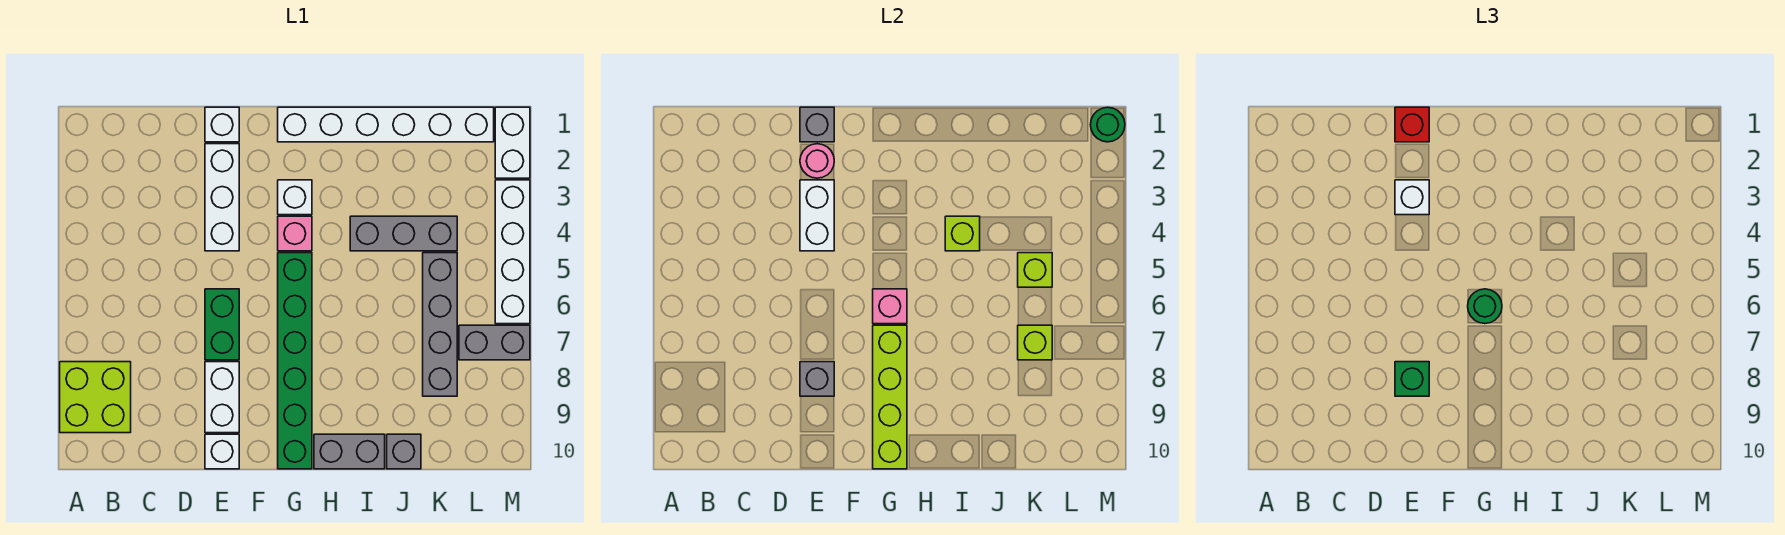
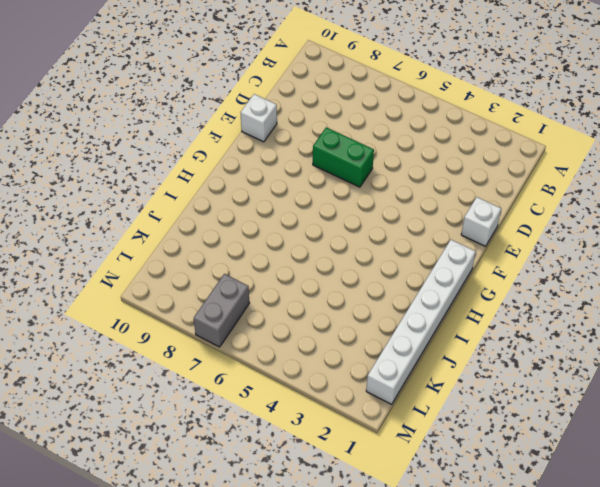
none -> lime brick A8:B9 level 1
none -> white brick E2:E4 level 1
none -> white brick E8:E9 level 1
none -> white brick G3 level 1

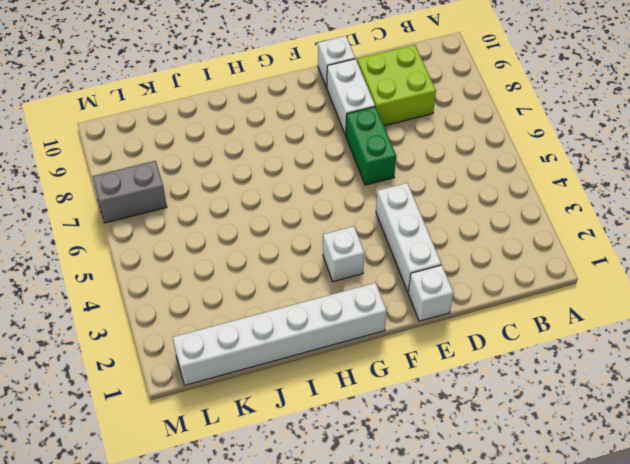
lime brick C8:D9 level 1 -> lime brick A8:B9 level 1
none -> pink brick G4 level 1
none -> green brick G5:G10 level 1
none -> grey brick H10:I10 level 1
none -> grey brick I4:K4 level 1

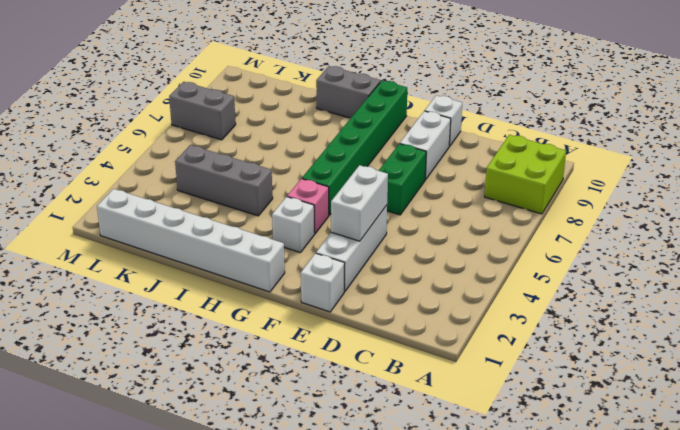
none -> grey brick J10 level 1
none -> grey brick K5:K8 level 1
none -> white brick M1:M2 level 1
none -> white brick M3:M6 level 1

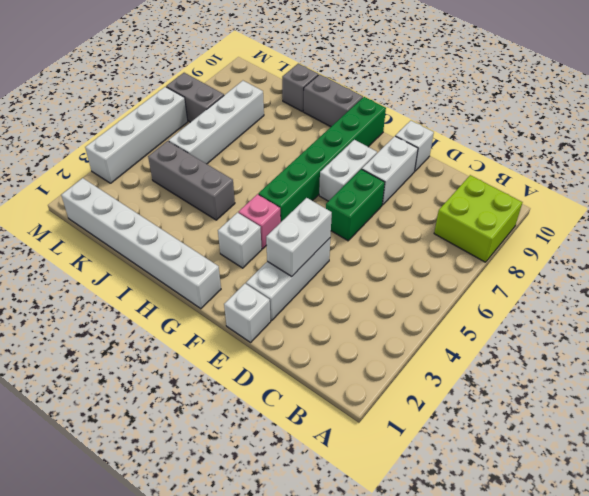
white brick F7:F8 level 1 -> white brick M1:M2 level 1
white brick K5:K8 level 1 -> grey brick K5:K8 level 1
none -> grey brick E1 level 2
none -> pink round brick E2 level 2
none -> grey brick E8 level 2
none -> pink brick G6 level 2

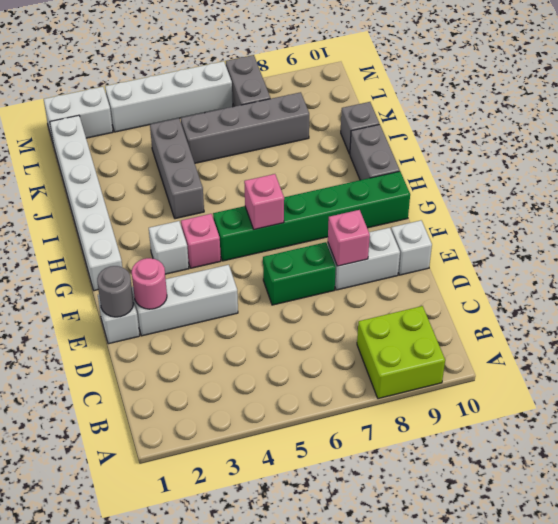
grey round brick E1 level 2 -> grey brick E1 level 2
pink brick E8 level 2 -> grey brick E8 level 2
none -> white brick E3:E4 level 2
none -> lime brick G7:G10 level 2
none -> lime brick I4 level 2
none -> lime brick K5 level 2

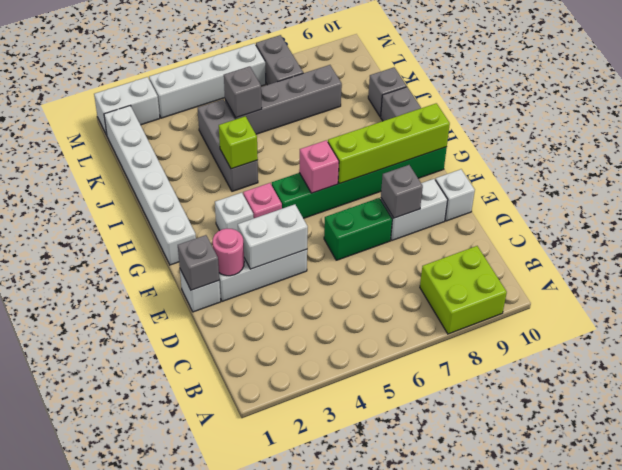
grey brick K5 level 2 -> lime brick K5 level 2
none -> lime brick K7 level 2
none -> green round brick M1 level 2
none -> red brick E1 level 3
none -> white brick E3 level 3

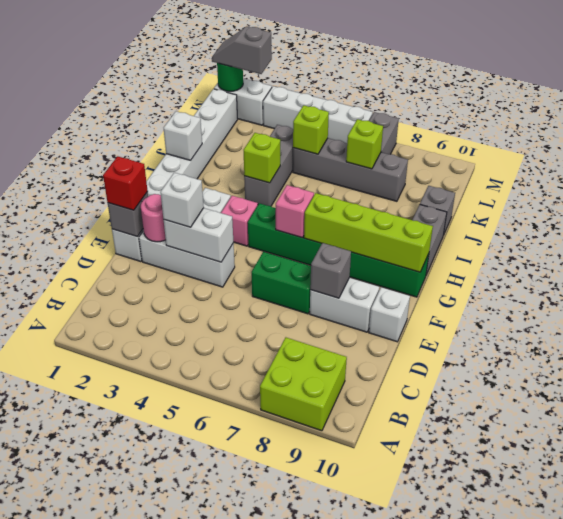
white brick I1 level 2 -> none
grey slope M1:M2 level 3 top 2 -> none
none -> green brick E8 level 3
none -> green round brick G6 level 3

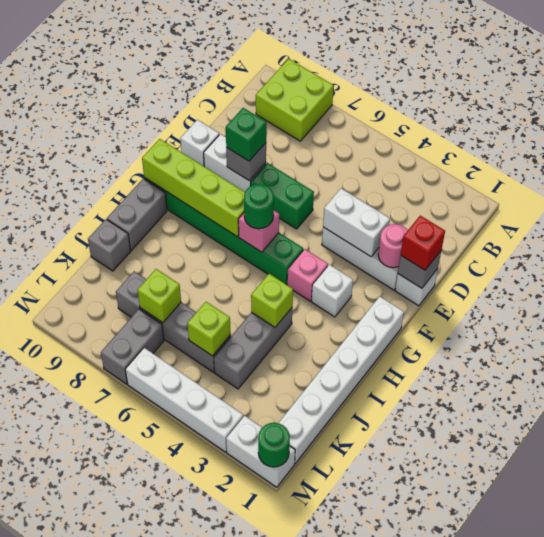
none -> white brick E3 level 3

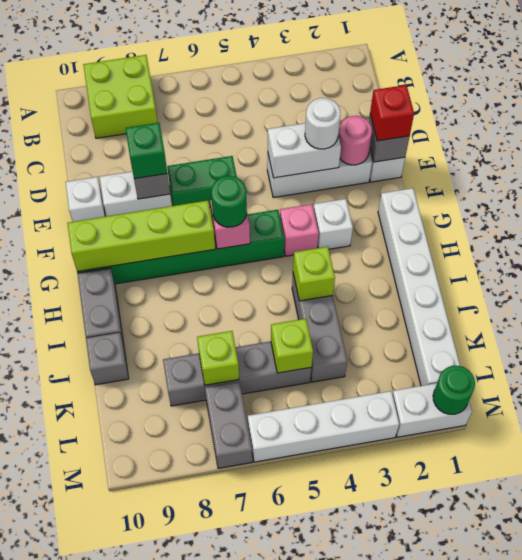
white round brick E3 level 3 -> white brick E3 level 3

